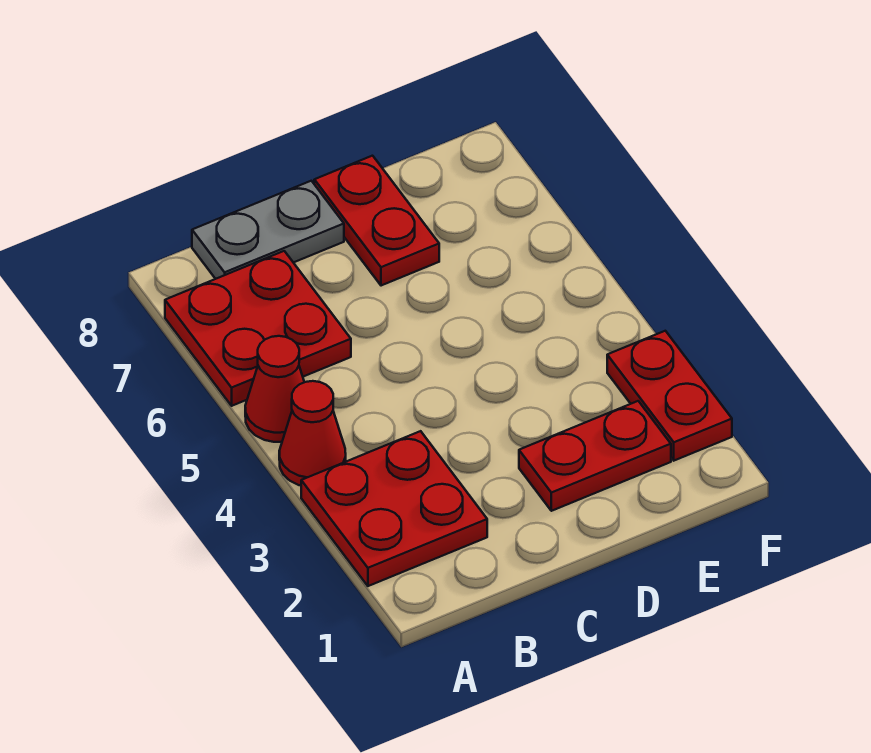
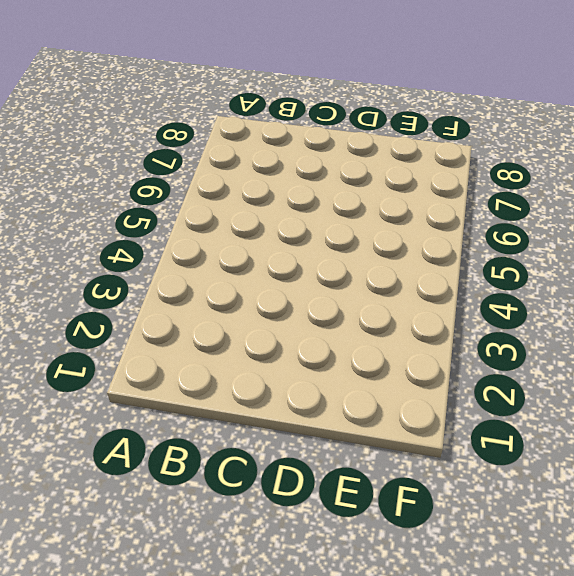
none -> red plate A2:B3 level 1
none -> red cone A4 level 1

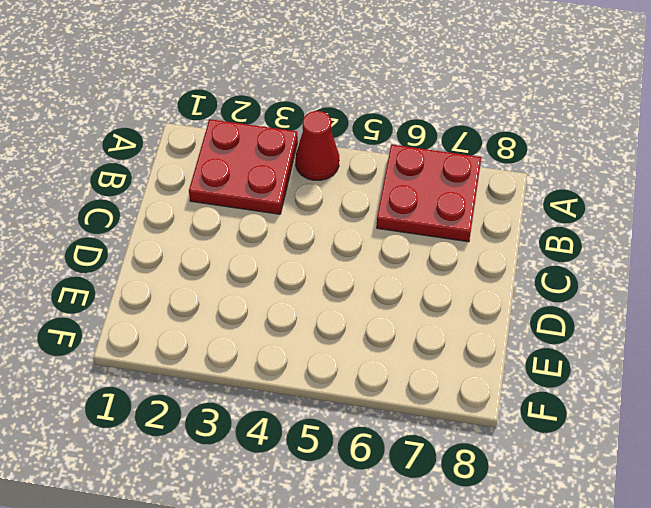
none -> red cone A5 level 1
none -> grey plate B8:C8 level 1

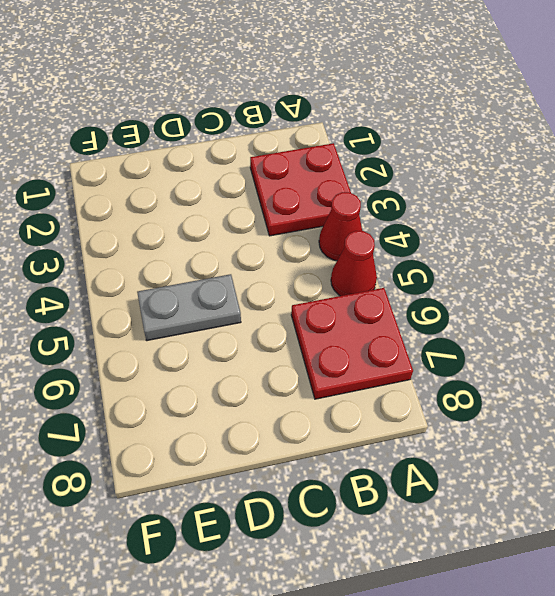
grey plate D5:E5 level 1 -> grey plate B8:C8 level 1
none -> red plate D2:E2 level 1
none -> red plate D7:D8 level 1

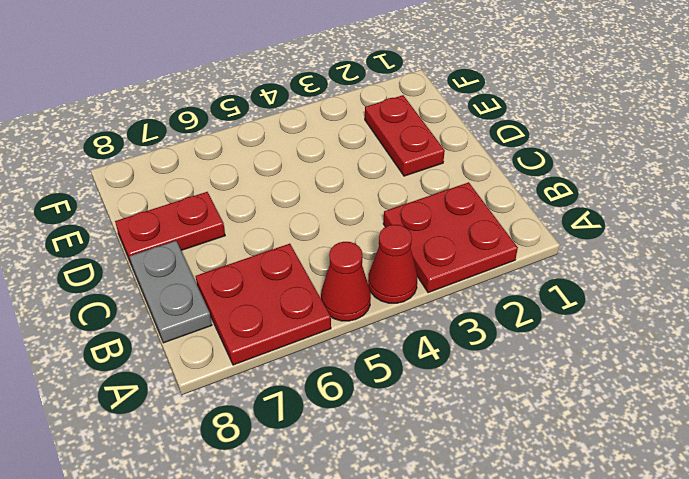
none -> red plate F2:F3 level 1

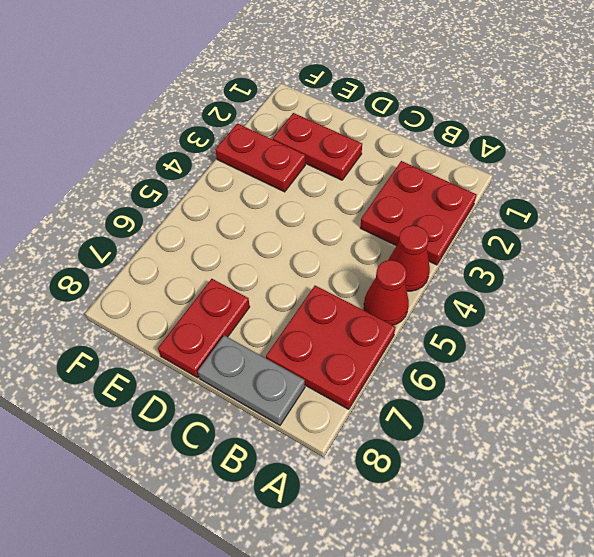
red plate E3:F3 level 1 -> red plate F2:F3 level 1

